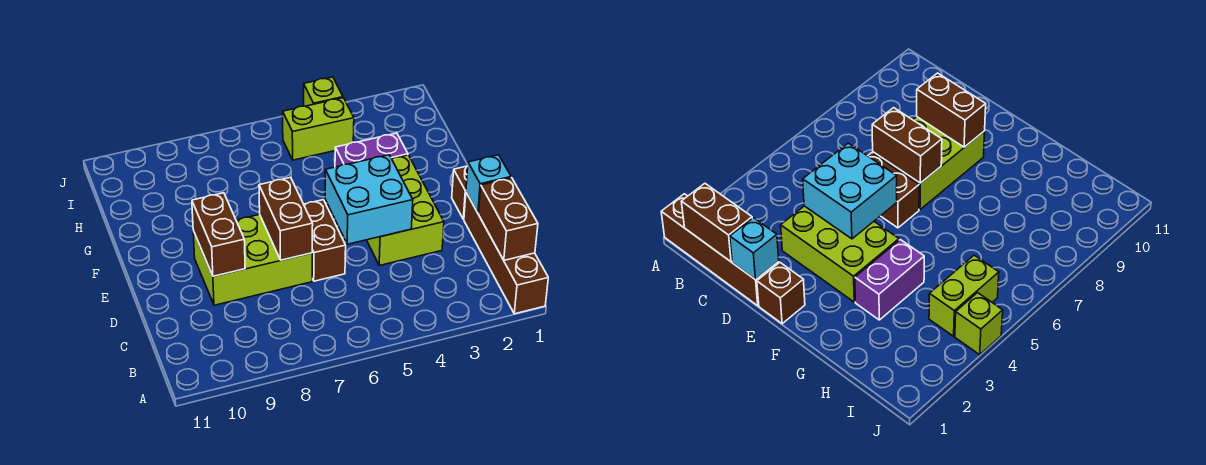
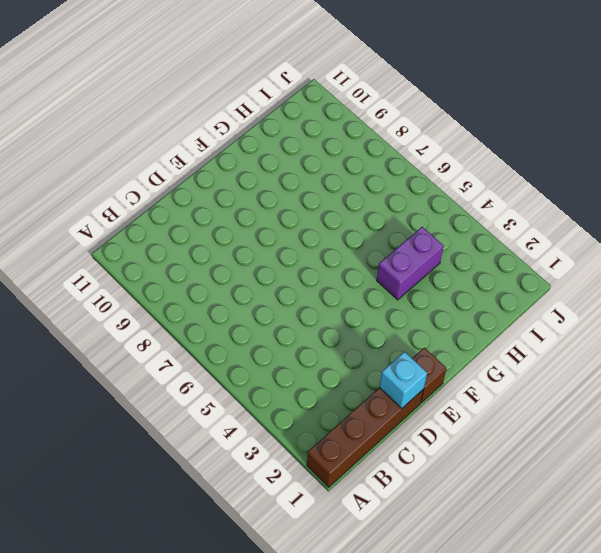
purple brick G4:H4 level 1 -> purple brick G3:G4 level 1
none -> lime brick D3:F4 level 1
none -> brown brick D6:E6 level 1
none -> lime brick D7:E9 level 1

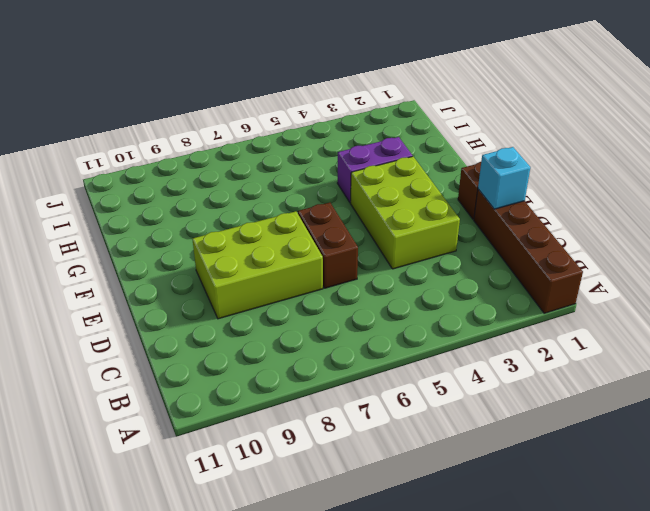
none -> lime brick I4:I5 level 1
none -> lime brick J4 level 1
none -> brown brick B1:C1 level 2

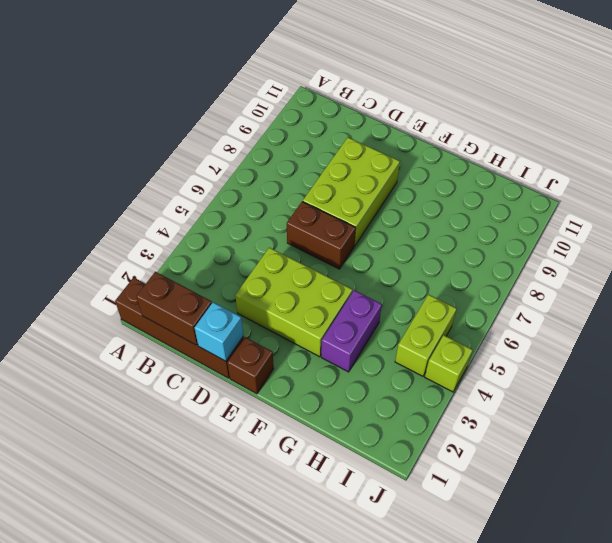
none -> cyan brick D4:E5 level 2
none -> brown brick D7:E7 level 2
none -> brown brick D9:E9 level 2

